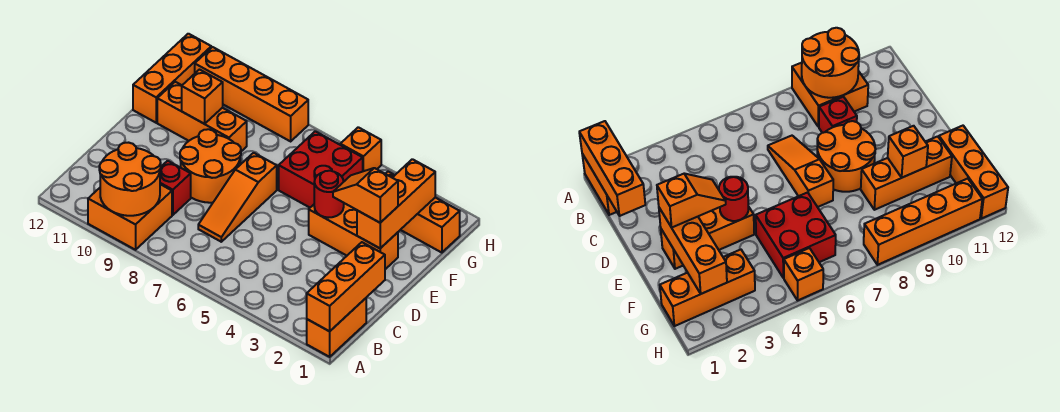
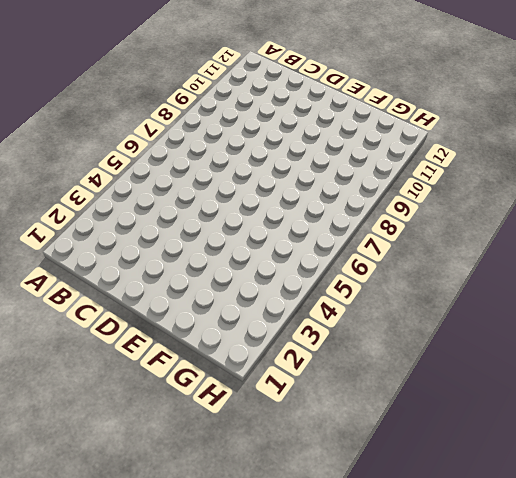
none -> orange brick A1:B1 level 1
none -> orange brick A9:B10 level 1
none -> orange slope C7:E7 level 1 top E

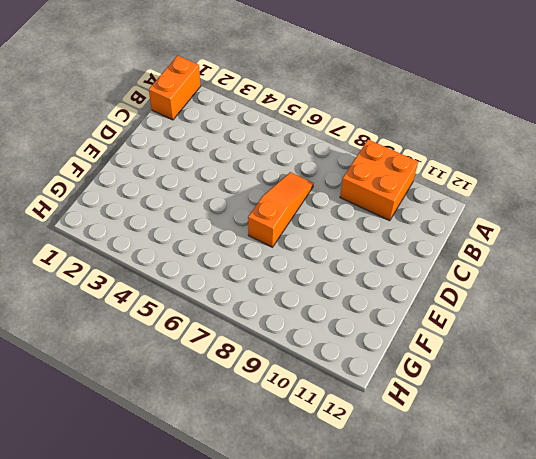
none -> red brick C9 level 1
none -> orange round brick D8:E9 level 1
none -> orange brick E2:E4 level 1

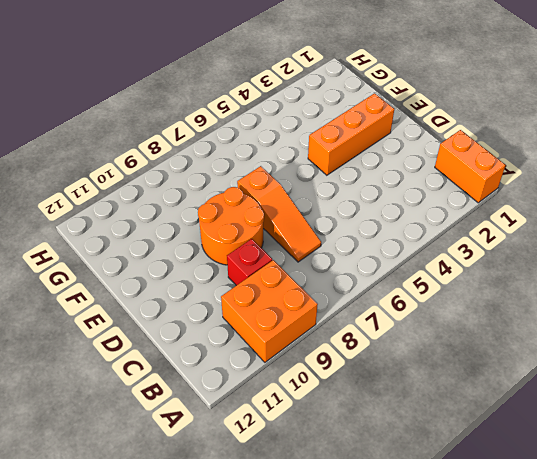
none -> red brick F5:G6 level 1
none -> orange brick F9:F11 level 1
none -> orange brick F12:H12 level 1

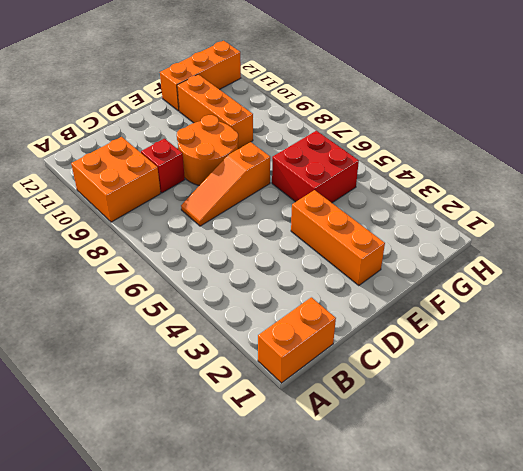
none -> orange brick G1:G3 level 1
none -> orange brick H5 level 1
none -> orange brick H8:H11 level 1

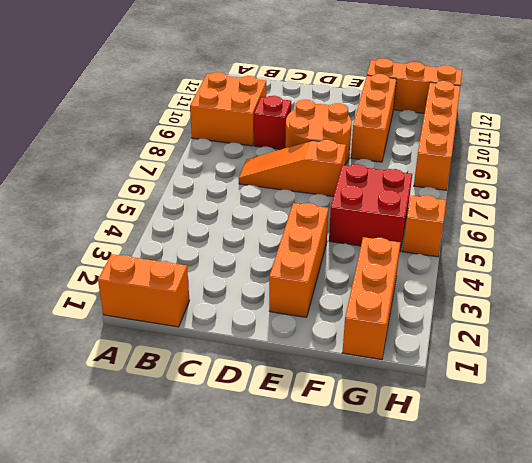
none -> orange brick A1:C1 level 2
none -> orange round brick A9:B10 level 2
none -> orange brick E2:G2 level 2

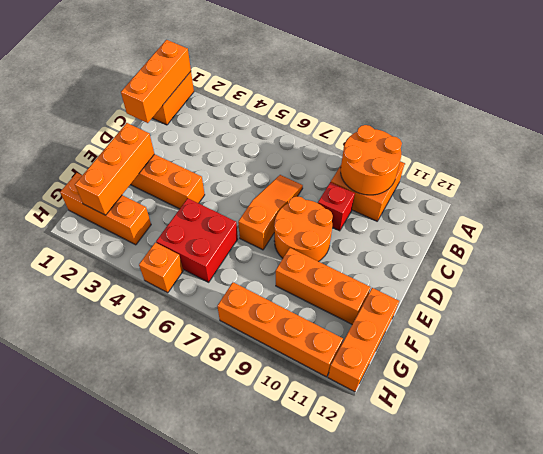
none -> red round brick E4 level 2
none -> orange brick F10 level 2
none -> orange slope E2:E3 level 3 top 2

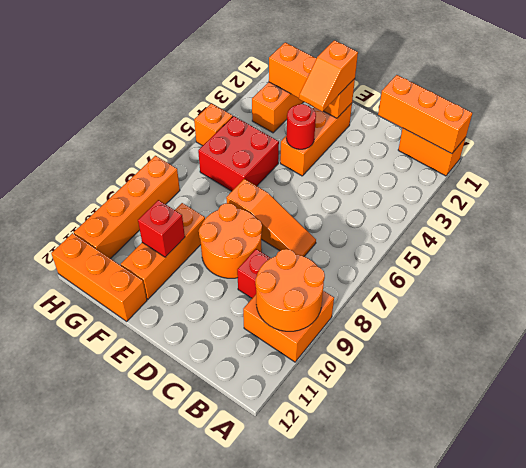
red brick F10 level 2 -> orange brick F10 level 2

